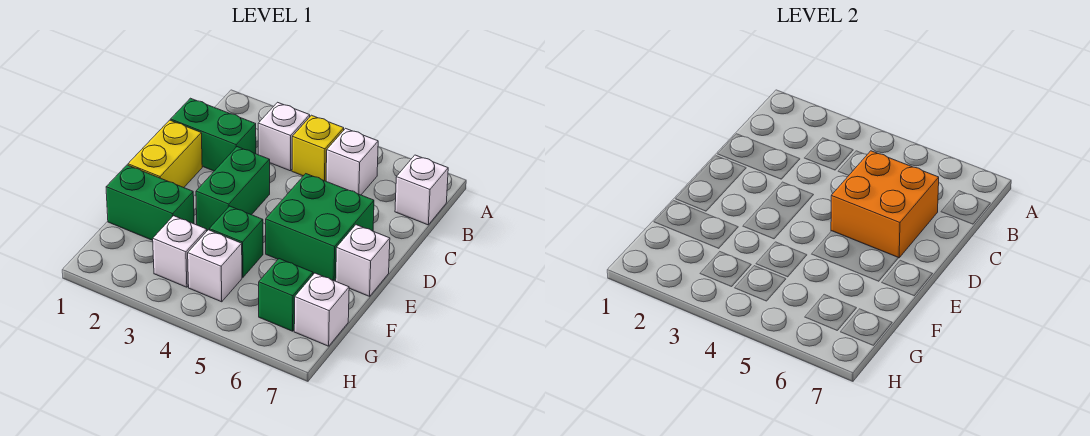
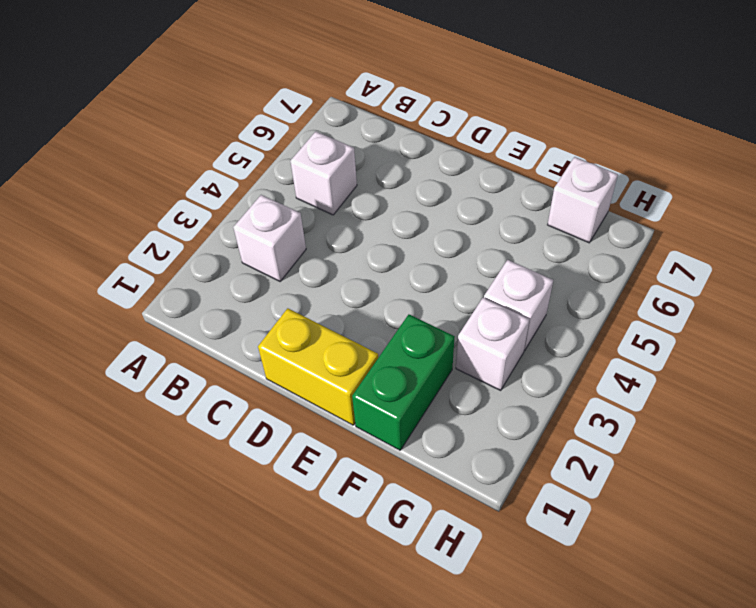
none -> yellow brick B4 level 1
none -> white brick B7 level 1
none -> green brick C1:C2 level 1

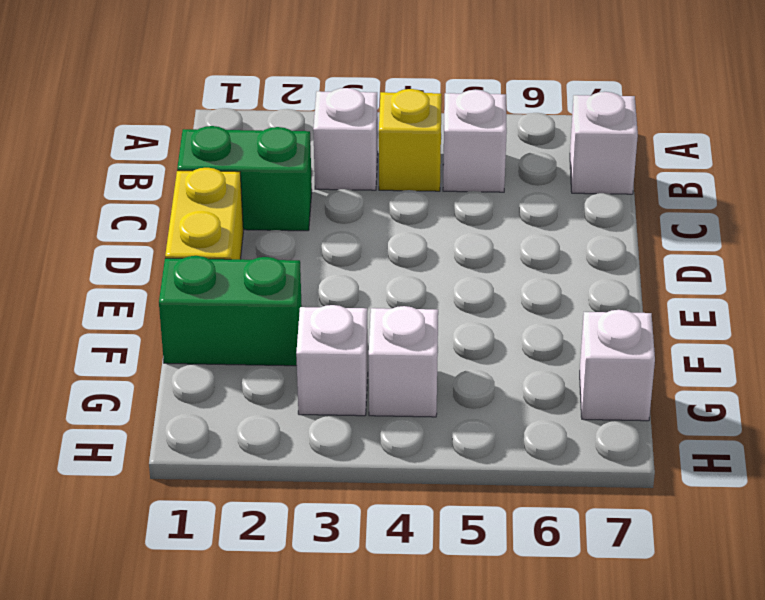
none -> green brick D3:E3 level 1
none -> green brick D5:E6 level 1
none -> white brick E7 level 1

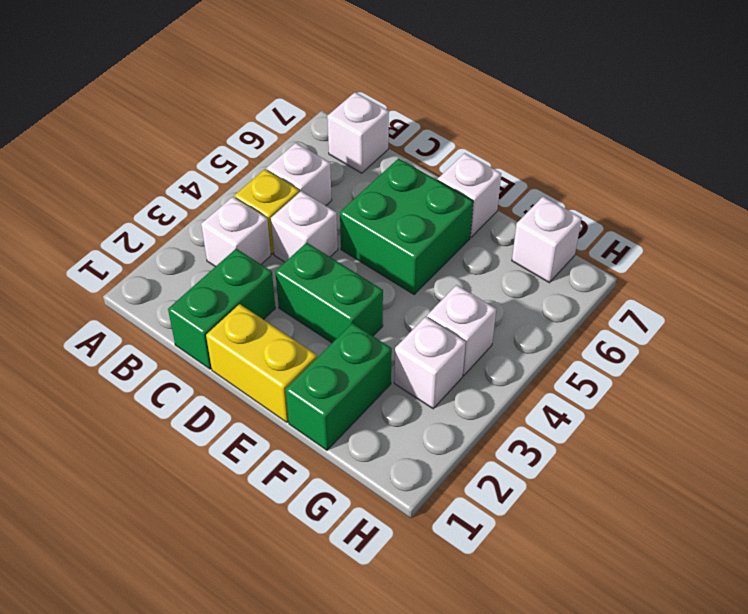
white brick C4 level 1 -> none
none -> green brick F4 level 1
none -> green brick G6 level 1
none -> orange brick C5:D6 level 2

